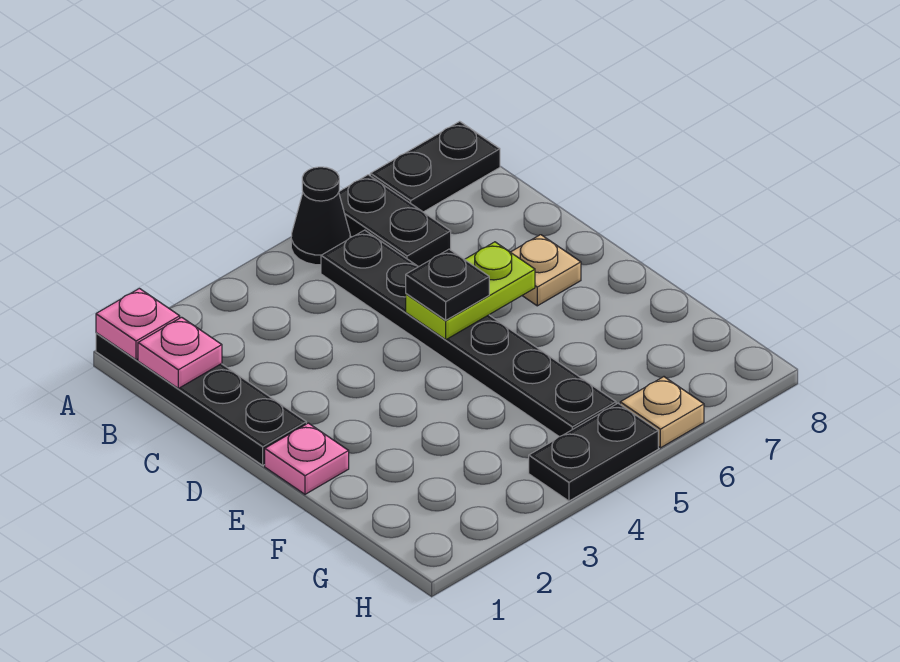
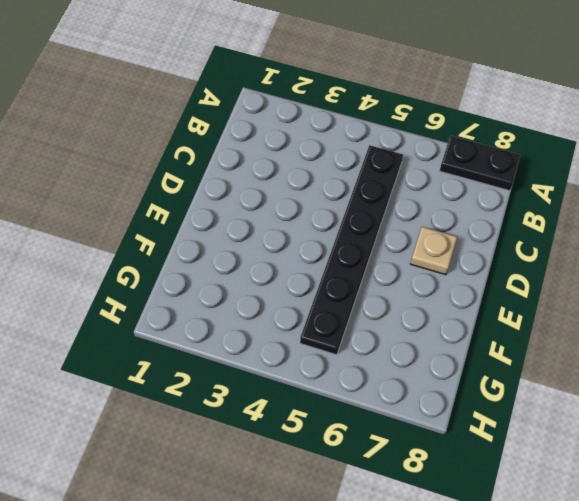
none -> black plate A1:D1 level 1
none -> black cone A5 level 1
none -> black plate A6:B6 level 1

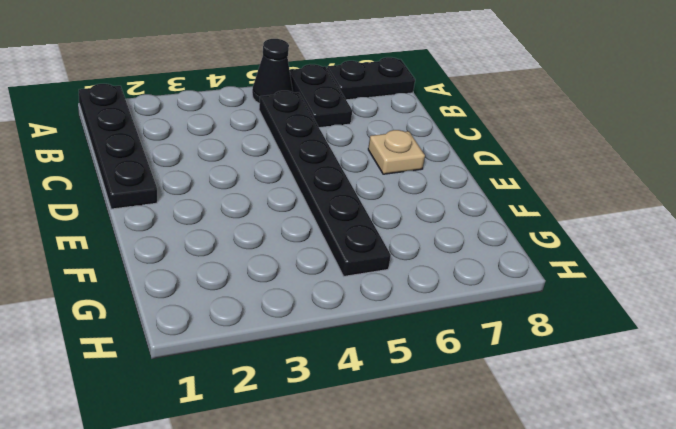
none -> pink plate E1 level 1
none -> black plate H4:H5 level 1
none -> tan plate H6 level 1

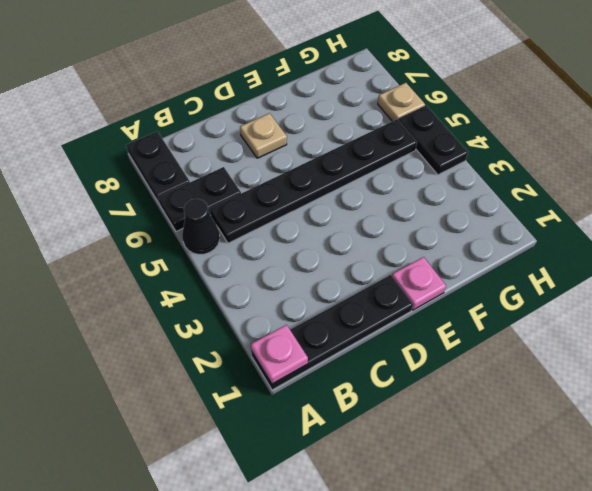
none -> pink plate B1 level 2
none -> lime plate D5:D6 level 2
none -> black plate D5 level 3

